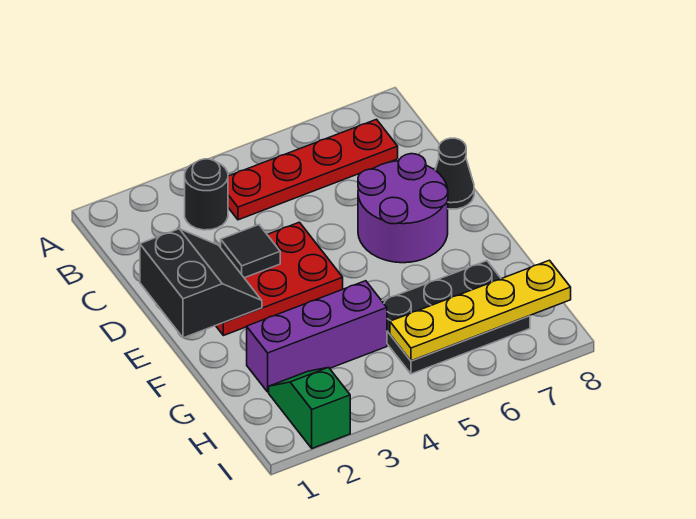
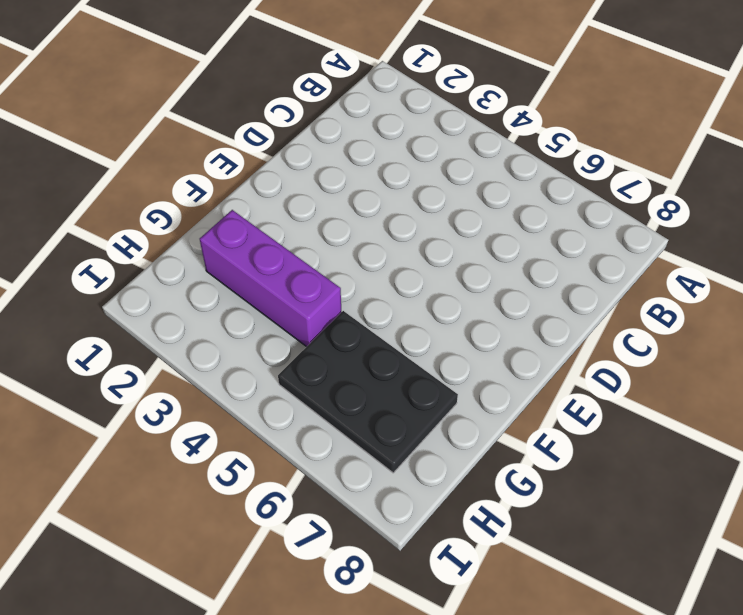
none -> black round brick B3 level 1
none -> red plate B4:B7 level 1

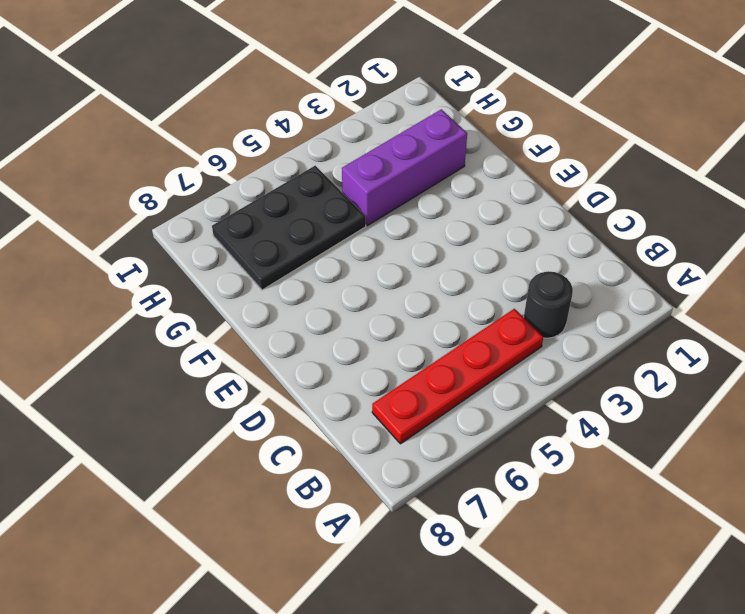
none -> red plate D2:E4 level 1
none -> purple round brick D6:E7 level 1

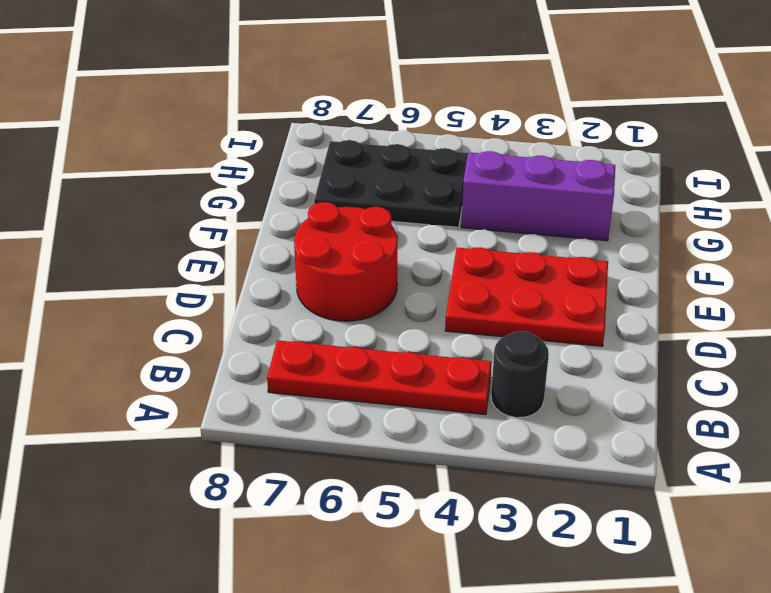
red round brick D6:E7 level 1 -> purple round brick D6:E7 level 1
none -> black cone D8 level 1
none -> green slope H2:I2 level 1 top I

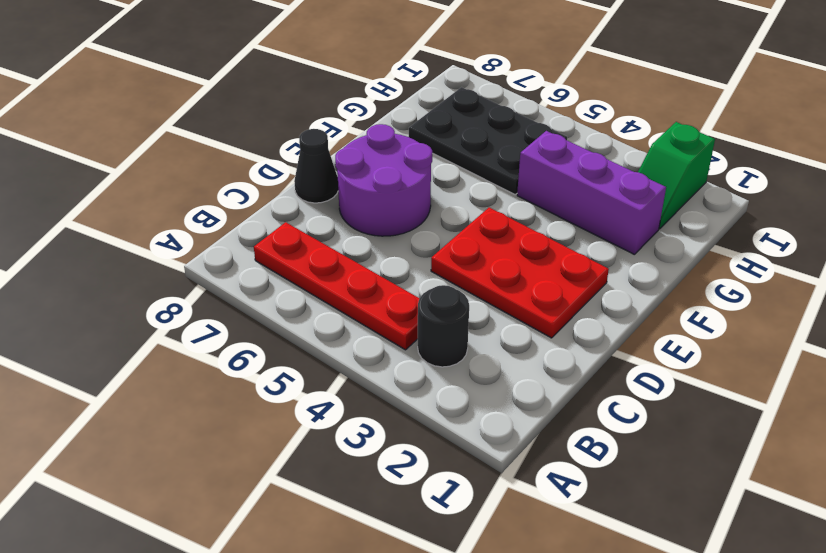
none -> black slope D1:E2 level 2 top 1
none -> black tile D3 level 2

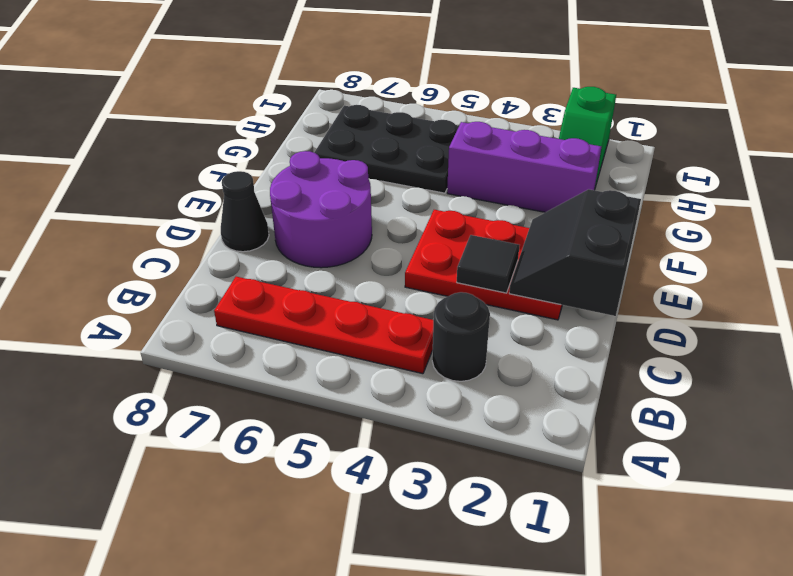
none -> yellow plate H5:H8 level 2

